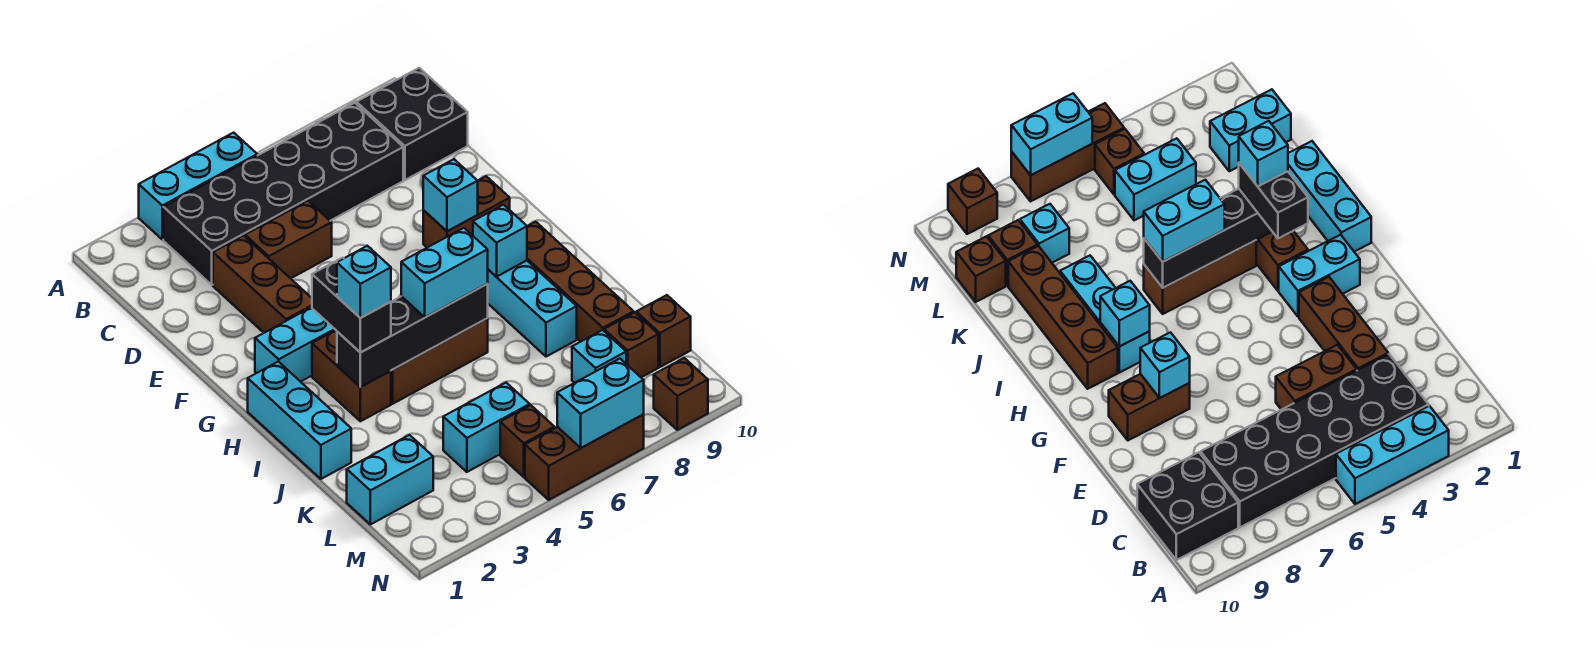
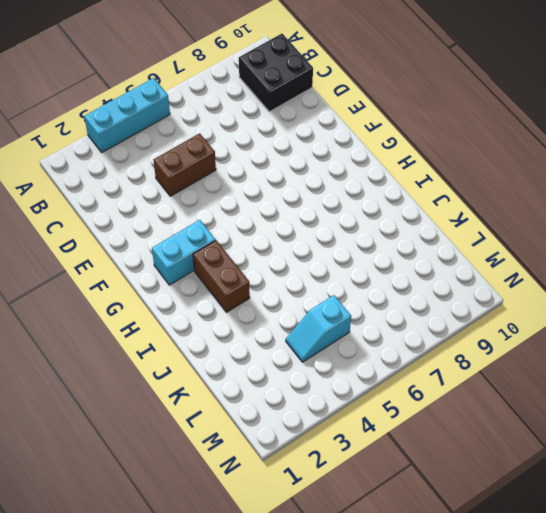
cyan slope L4:L5 level 1 top 5 -> cyan brick L4:L5 level 1
none -> black brick B3:C8 level 1
none -> brown brick D3:F3 level 1
none -> brown brick F8:F9 level 1

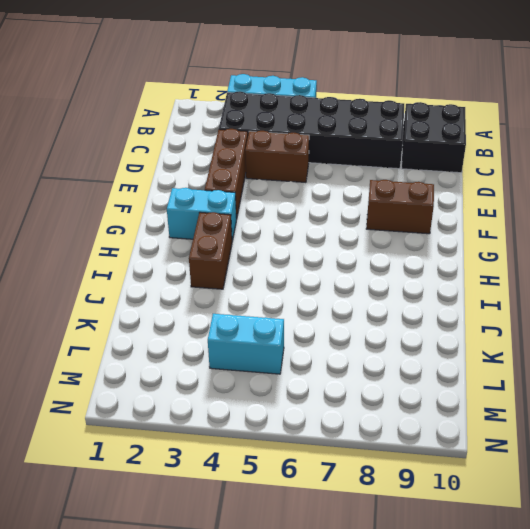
none -> cyan brick H1:J1 level 1
none -> cyan brick H8:J8 level 1
none -> brown brick H9:K9 level 1

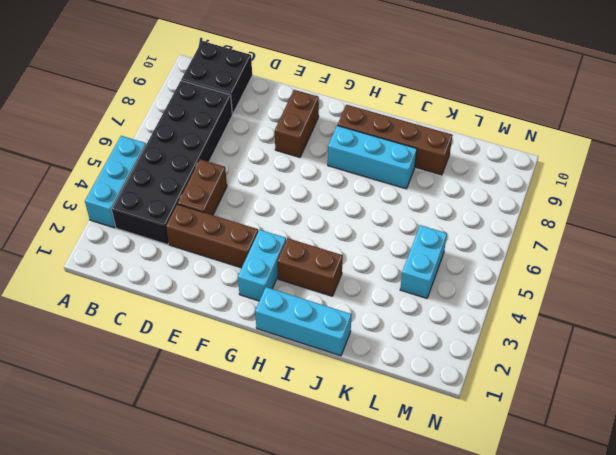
none -> brown brick I4:I6 level 1
none -> cyan brick L1:L2 level 1
none -> cyan brick L8 level 1

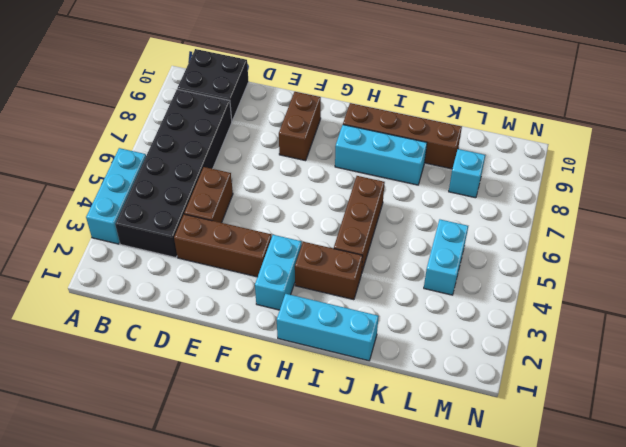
none -> cyan brick L1:L2 level 1
none -> brown brick L9 level 1
none -> brown brick L10 level 1

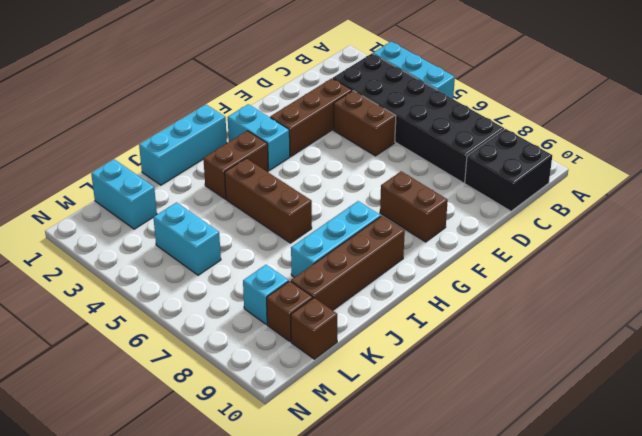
none -> brown brick M5 level 1
none -> brown brick N5:N7 level 1
none -> brown brick N9 level 1

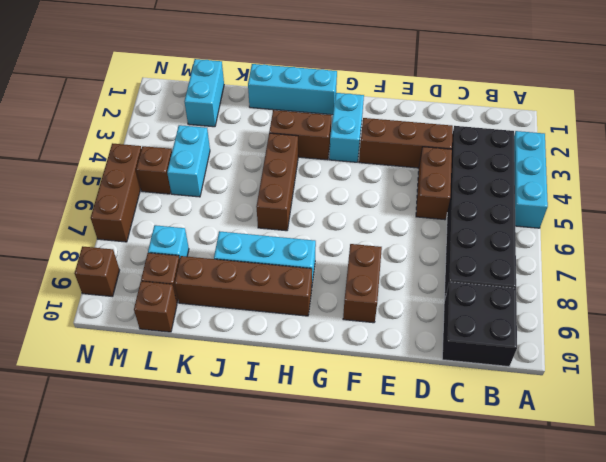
none -> cyan brick F8 level 2
none -> cyan brick H8 level 2
none -> black brick I3:I6 level 2

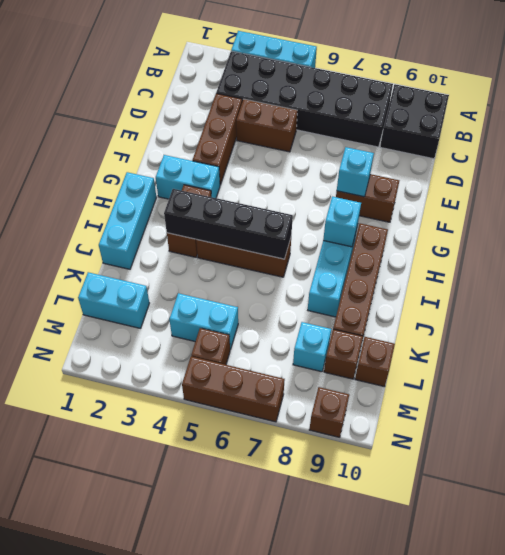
none -> cyan brick N6:N7 level 2
none -> black brick H3:I3 level 3
none -> cyan brick I5:I6 level 3

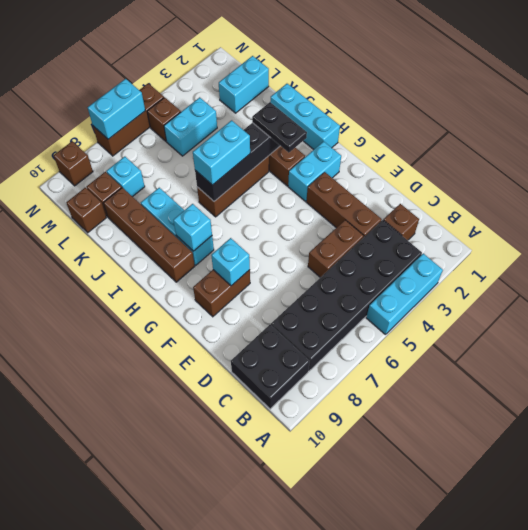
brown brick C2 level 1 -> none
black plate H3:I3 level 3 -> black brick H3:I3 level 3
none -> cyan brick I3 level 4

